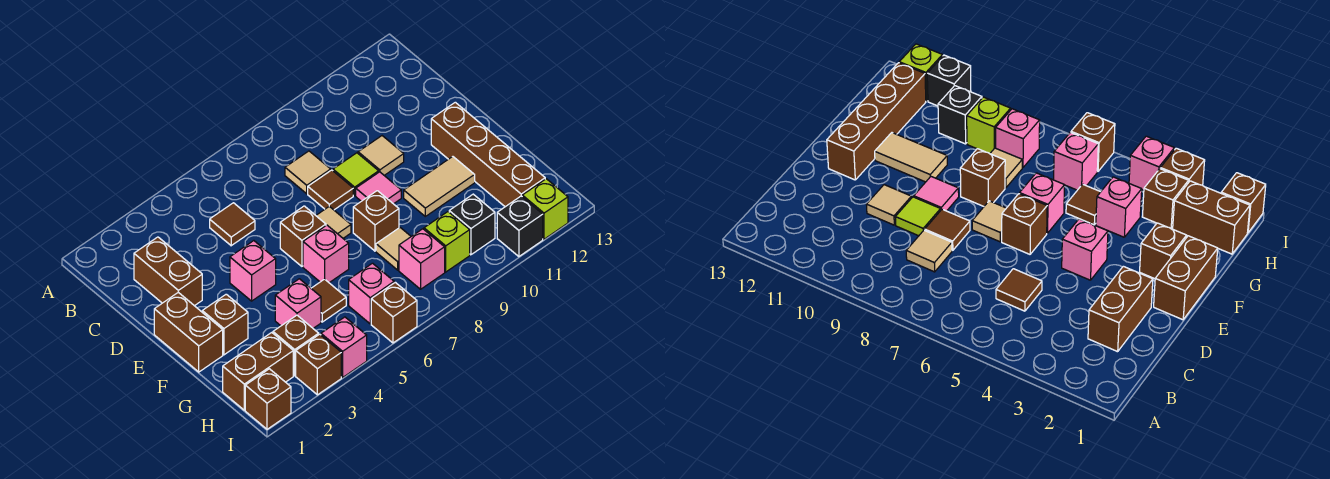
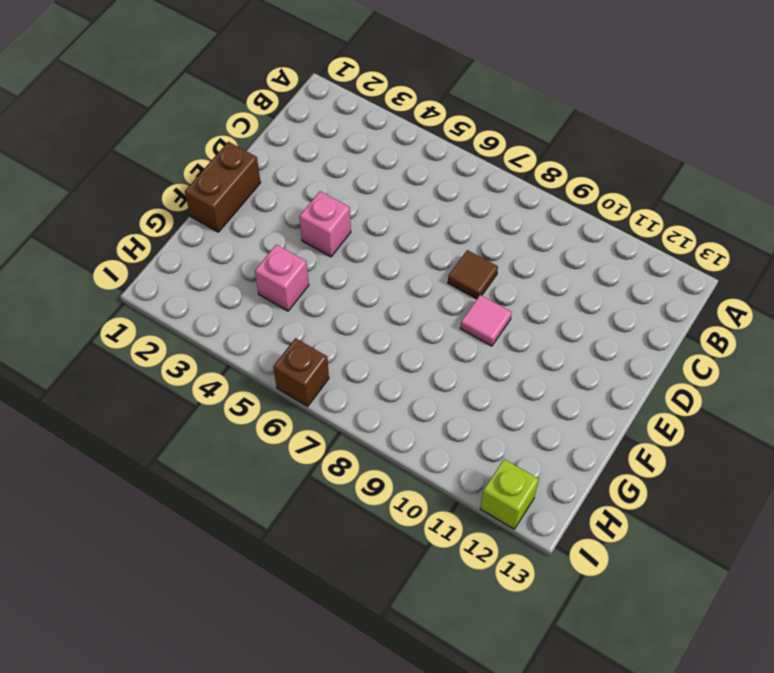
none -> brown brick C2:D2 level 1
none -> brown tile C5 level 1
none -> tan tile C8 level 1
none -> lime tile D9 level 1

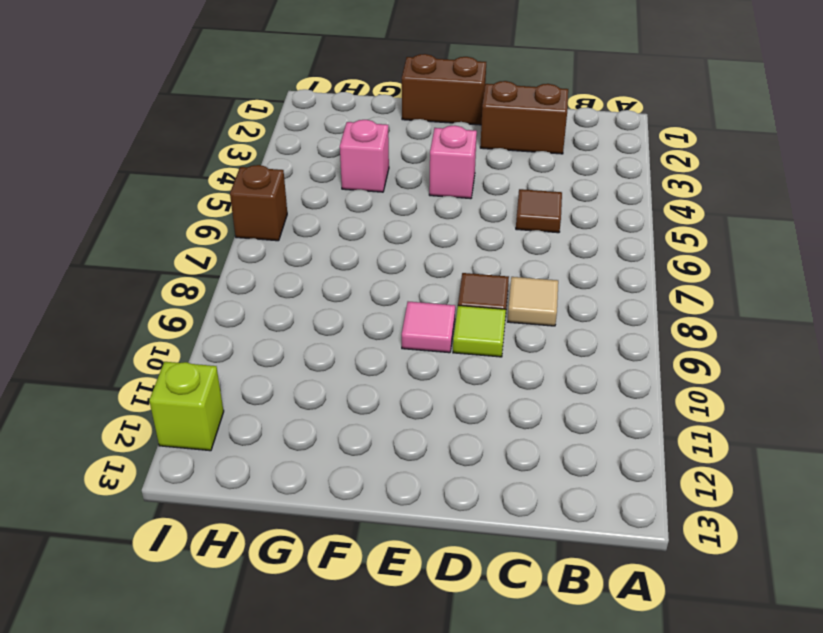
none -> tan tile D10 level 1
none -> brown brick E6 level 1
none -> tan tile E7 level 1
none -> brown brick E12:H12 level 1

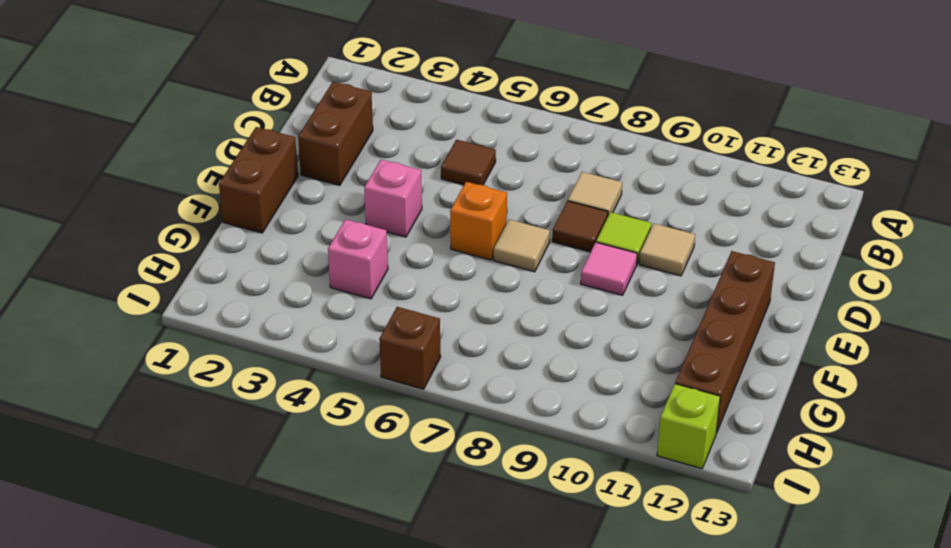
orange brick E6 level 1 -> brown brick E6 level 1
none -> brown brick F2 level 1
none -> pink brick F6 level 1
none -> brown brick F8 level 1
none -> tan tile F10:F11 level 1

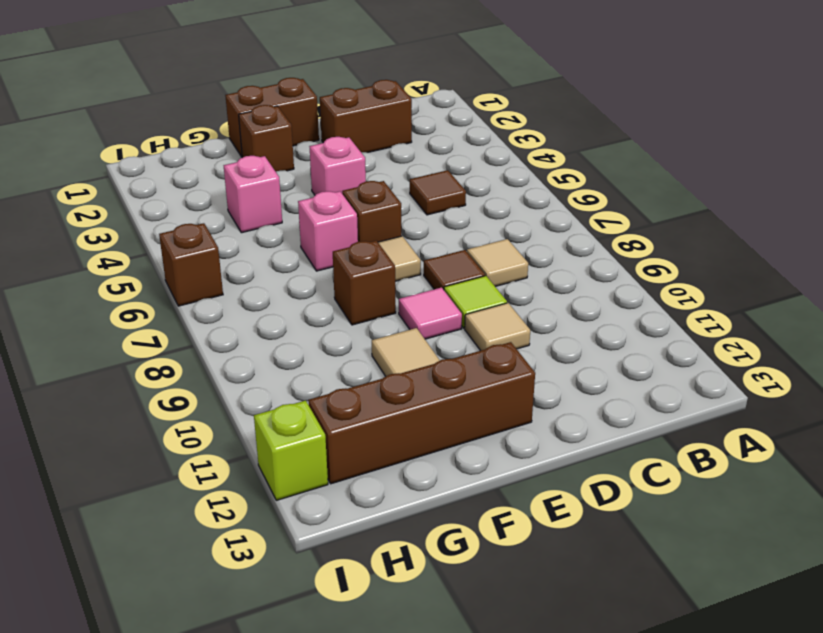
none -> brown tile G5 level 1
none -> tan tile G8 level 1
none -> brown brick H1:H2 level 1
none -> brown brick H3 level 1

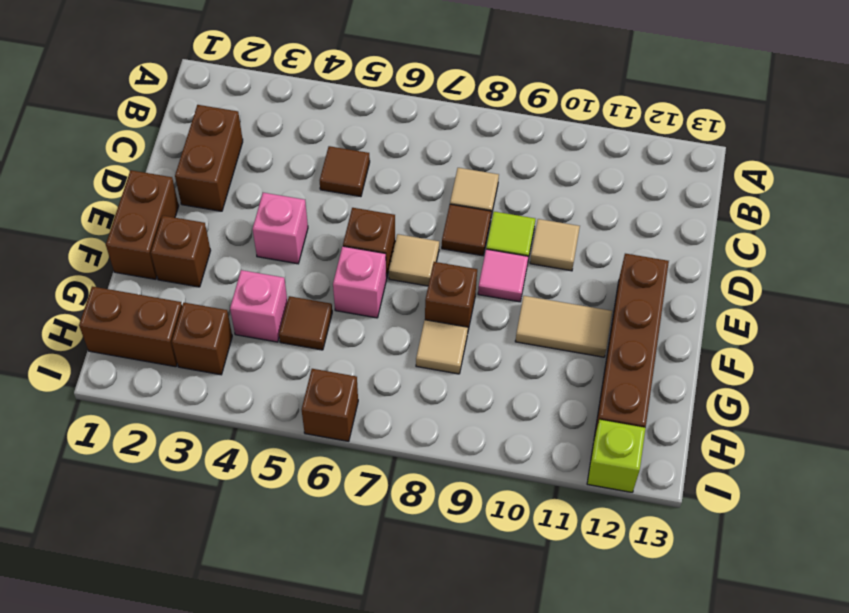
none -> pink brick H6 level 1
none -> pink brick H8 level 1
none -> lime brick H9 level 1
none -> black brick H10 level 1

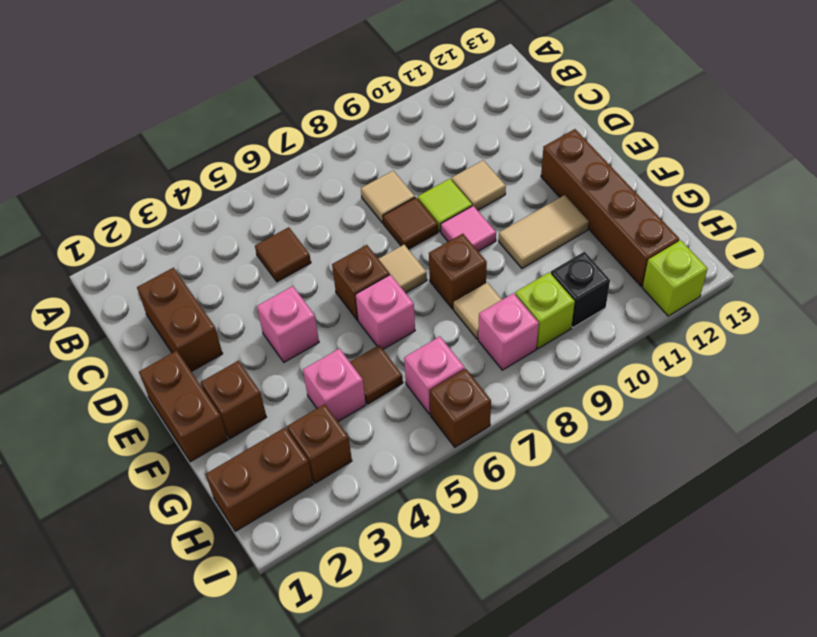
none -> brown brick I1 level 1
none -> brown brick I3 level 1
none -> pink brick I4 level 1
none -> black brick I11 level 1

